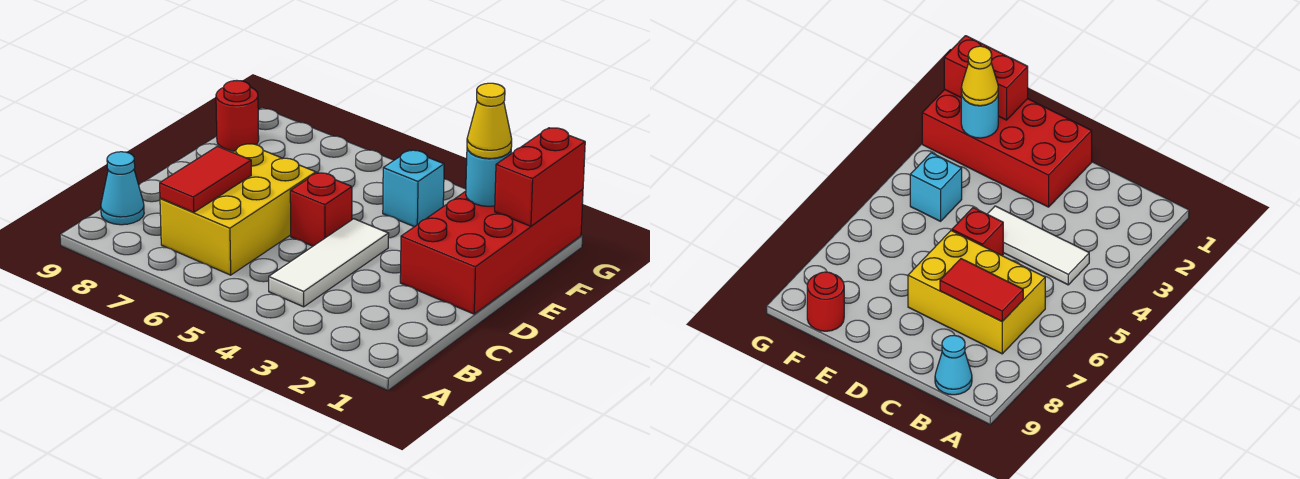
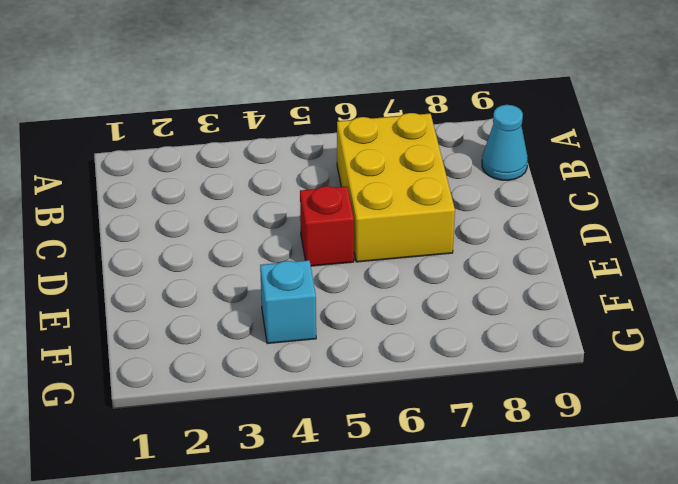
none -> white tile B4:D4 level 1
none -> red brick D1:G2 level 1

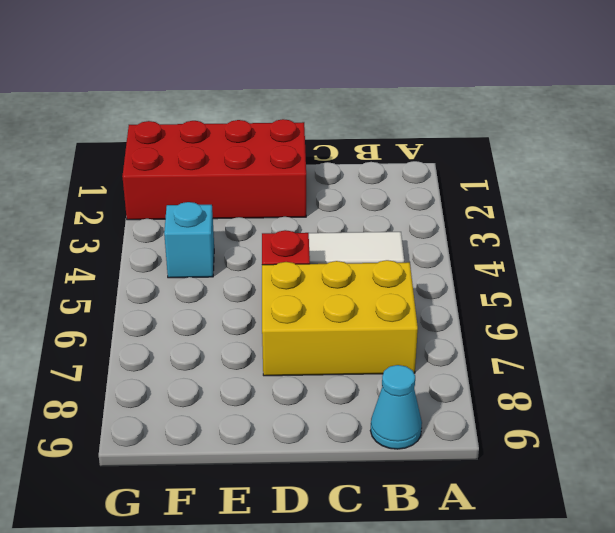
none -> red round brick F9 level 1
none -> red tile B7:C7 level 2

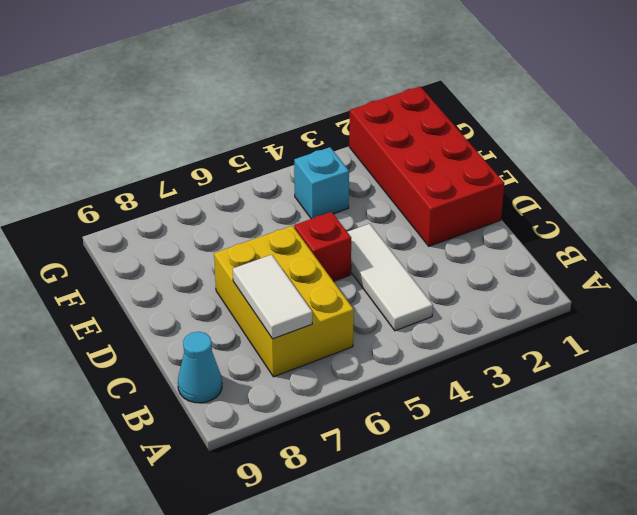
white tile B7:C7 level 2 -> red tile B7:C7 level 2
none -> red round brick F9 level 1
none -> red brick F1:G1 level 2

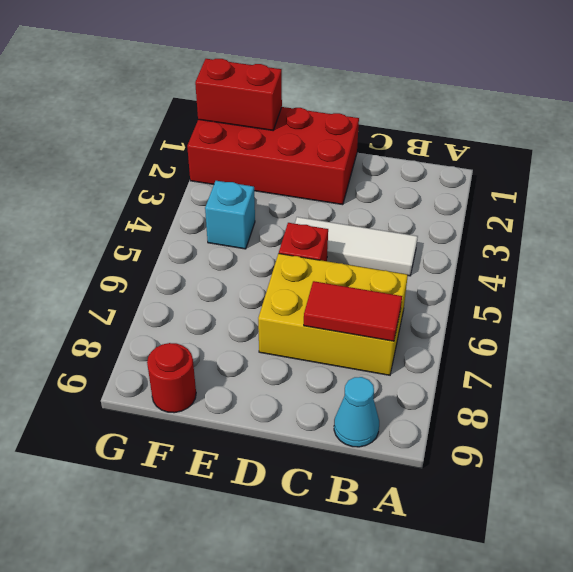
none -> cyan round brick F2 level 2
none -> yellow cone F2 level 3

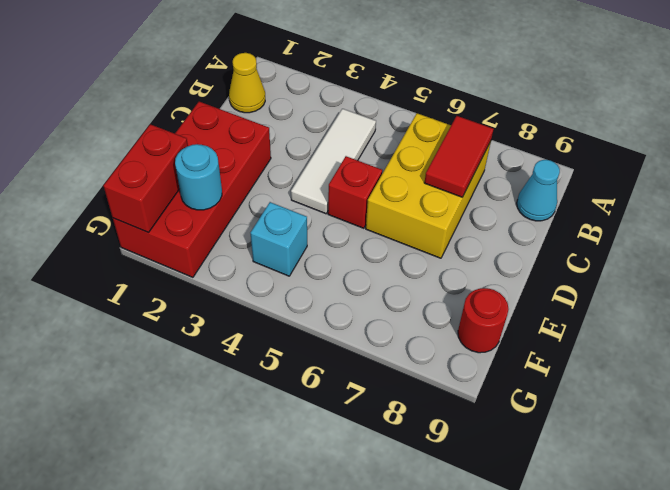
yellow cone B1 level 1 -> yellow cone F2 level 3

